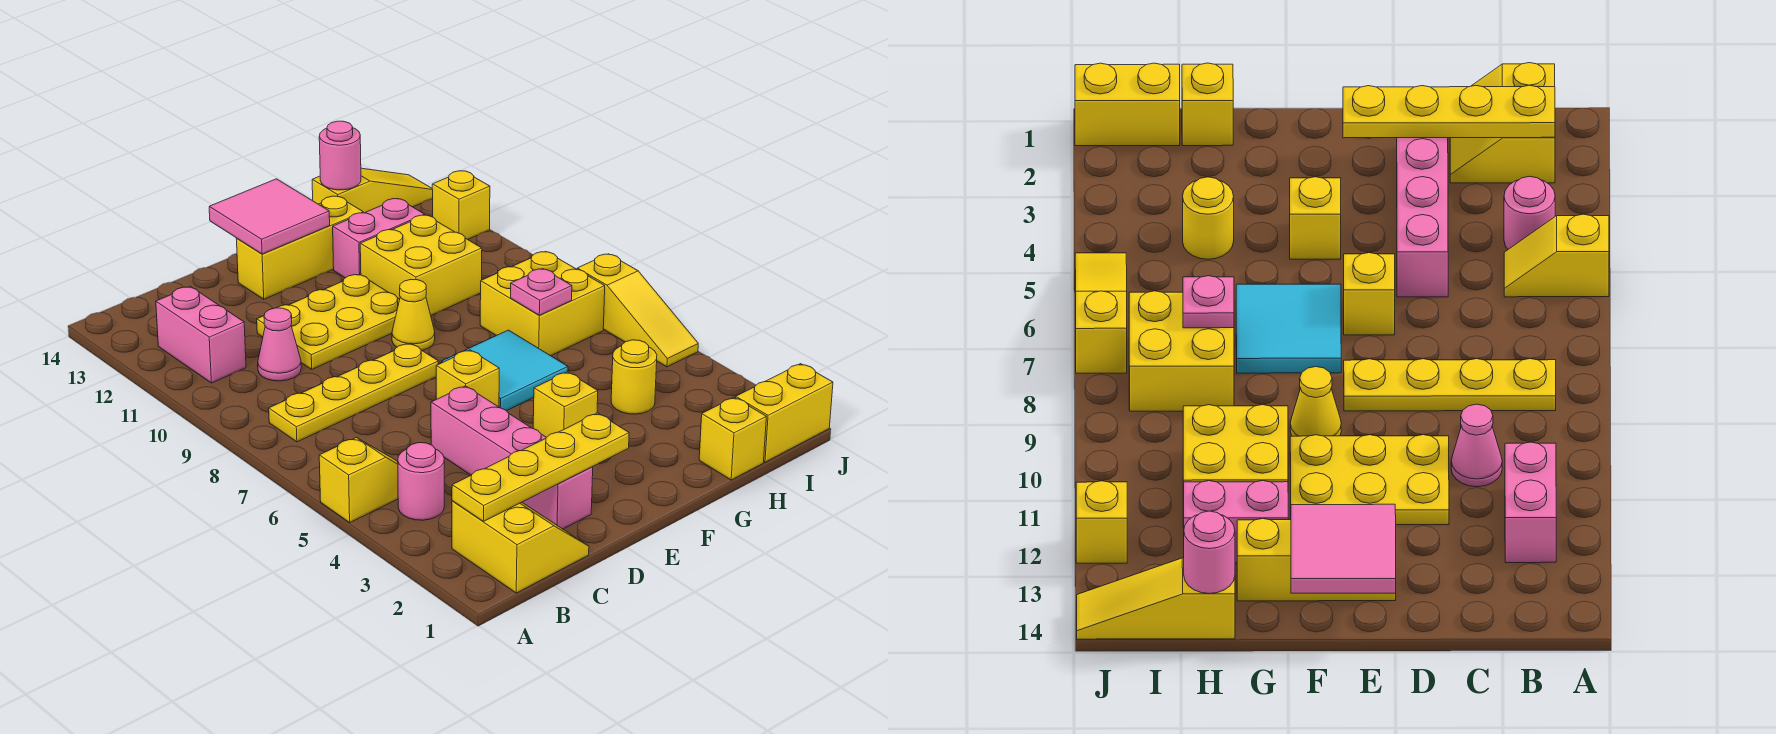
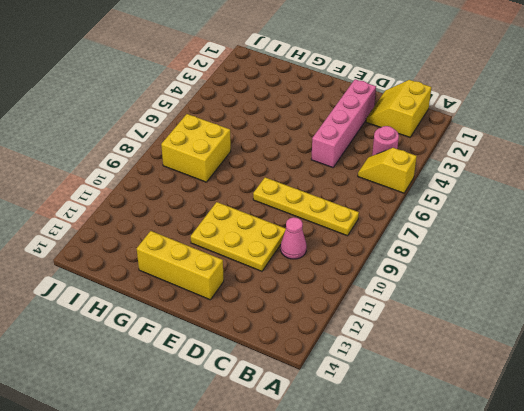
none -> pink brick B11:B12 level 1
none -> yellow brick E6 level 1
none -> yellow brick F4 level 1

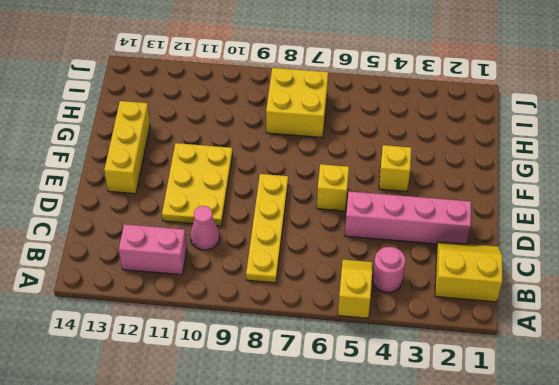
none -> cyan tile F6:G7 level 1
none -> yellow cone F9 level 1
none -> yellow brick G10:H11 level 1

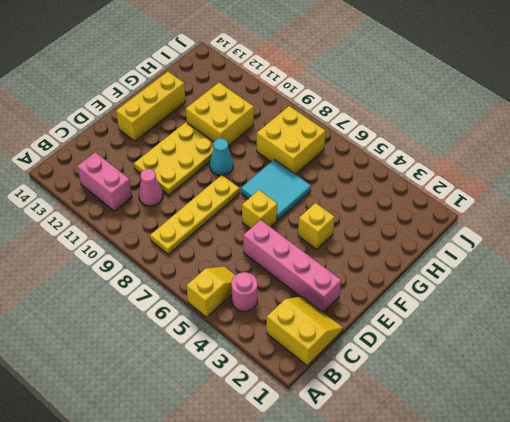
cyan cone F9 level 1 -> yellow cone F9 level 1
none -> pink brick G12:H12 level 1
none -> yellow brick H1 level 1
none -> yellow round brick H4 level 1

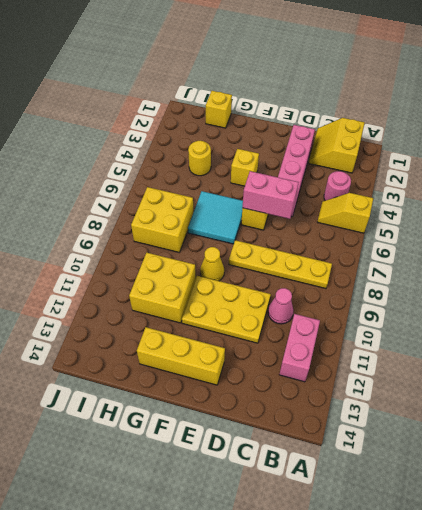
pink brick D6:E6 level 2 -> pink brick G12:H12 level 1
none -> yellow slope H14:J14 level 1 top H
none -> yellow brick I1:J1 level 1
none -> yellow slope J5:J7 level 1 top 7

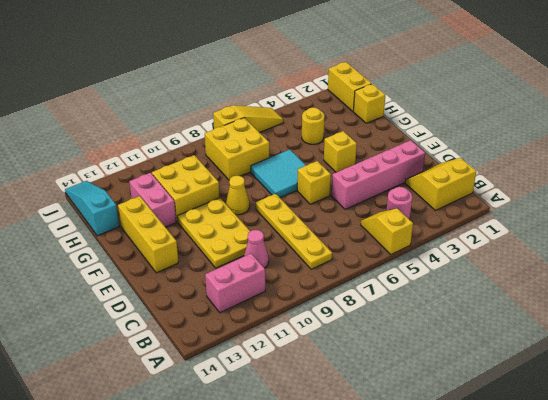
cyan slope H14:J14 level 1 top H -> yellow slope H14:J14 level 1 top H
none -> yellow brick J12 level 1
none -> yellow plate B2:E2 level 2
none -> pink tile E13:F14 level 2

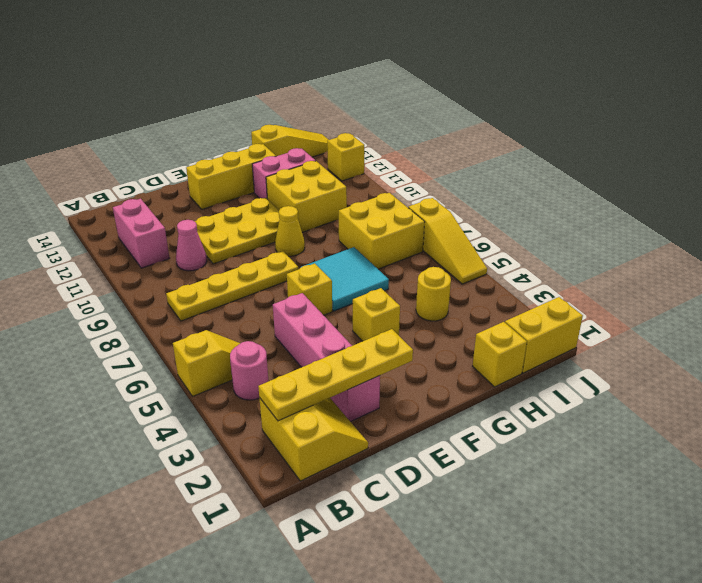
none -> pink tile E13:F14 level 2
none -> pink plate H7 level 2
none -> pink round brick H14 level 2

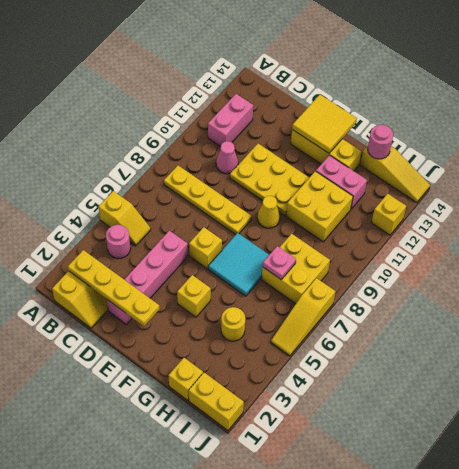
yellow tile E13:F14 level 2 -> pink tile E13:F14 level 2

